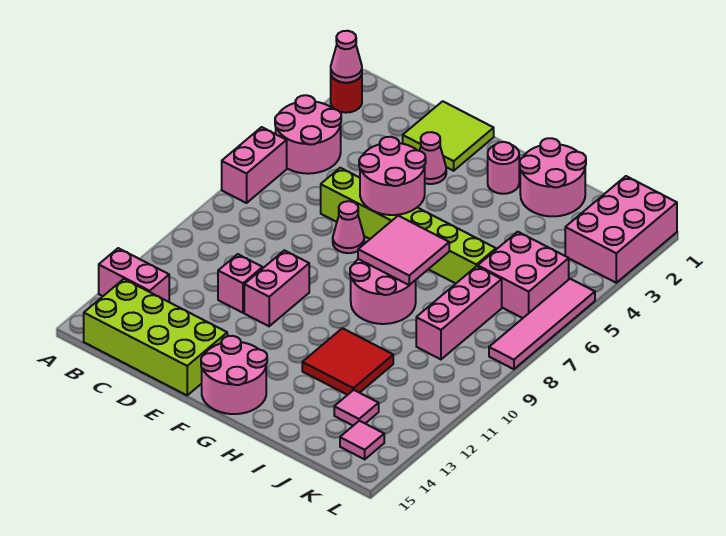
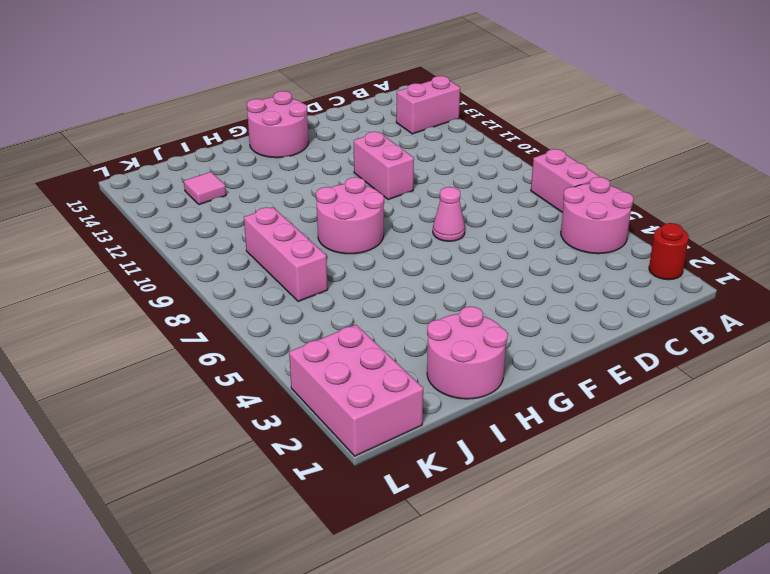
none -> lime brick B14:E15 level 1
none -> lime tile D1:E2 level 1
none -> lime brick D6:I6 level 1

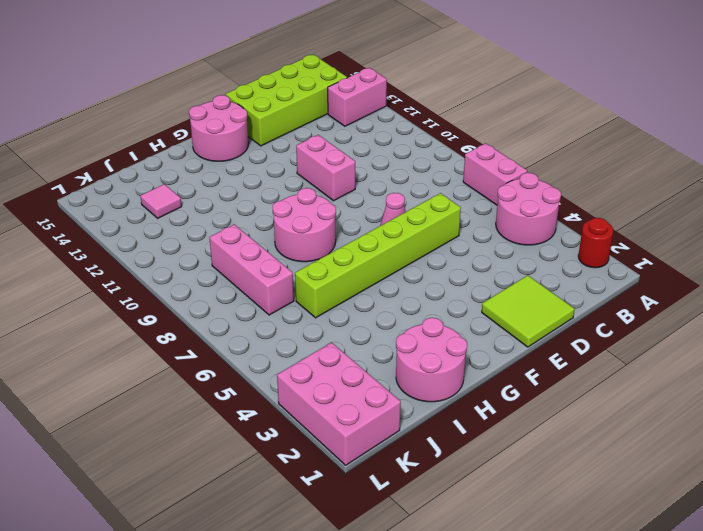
none -> pink brick D11 level 1
none -> pink cone E3 level 1
none -> pink round brick G2 level 1

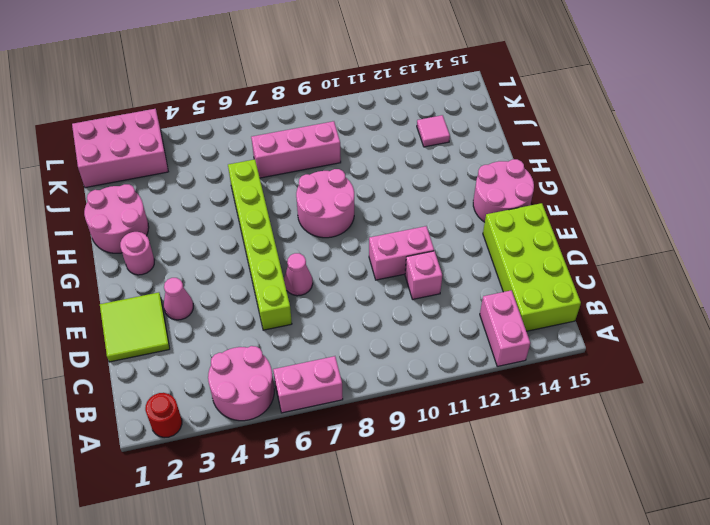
none -> red tile H11:I12 level 1
none -> pink brick J5:K6 level 1
none -> pink tile K14 level 1

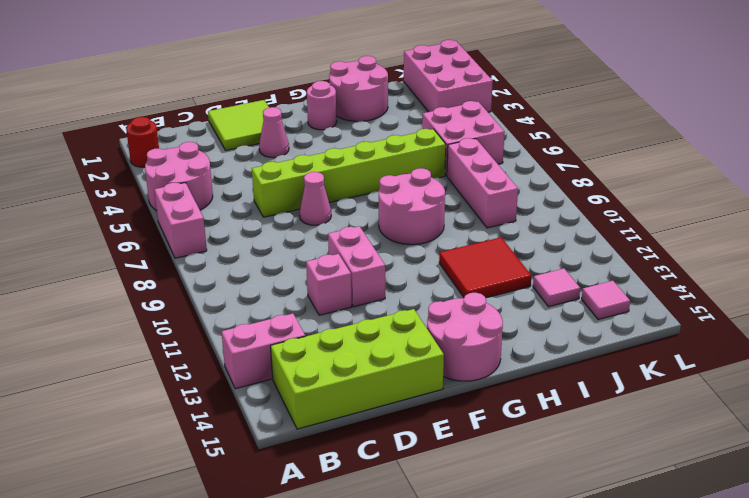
none -> pink tile L5:L8 level 1
none -> pink cone A2 level 2
none -> pink round brick E5:F6 level 2

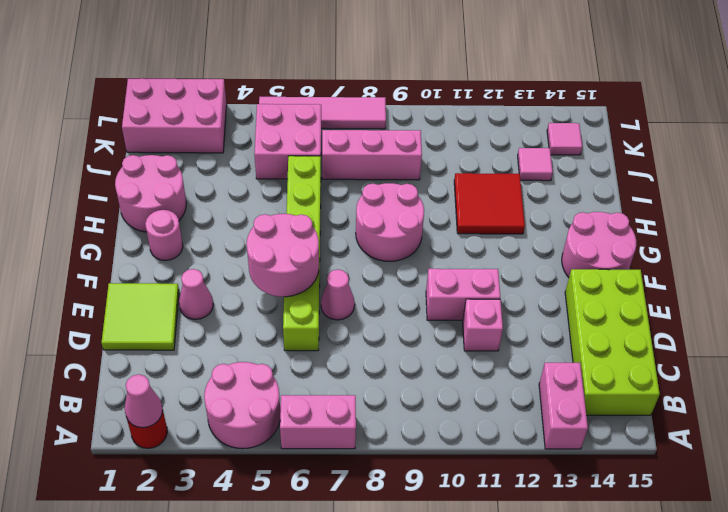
none -> pink tile G7:H8 level 2

